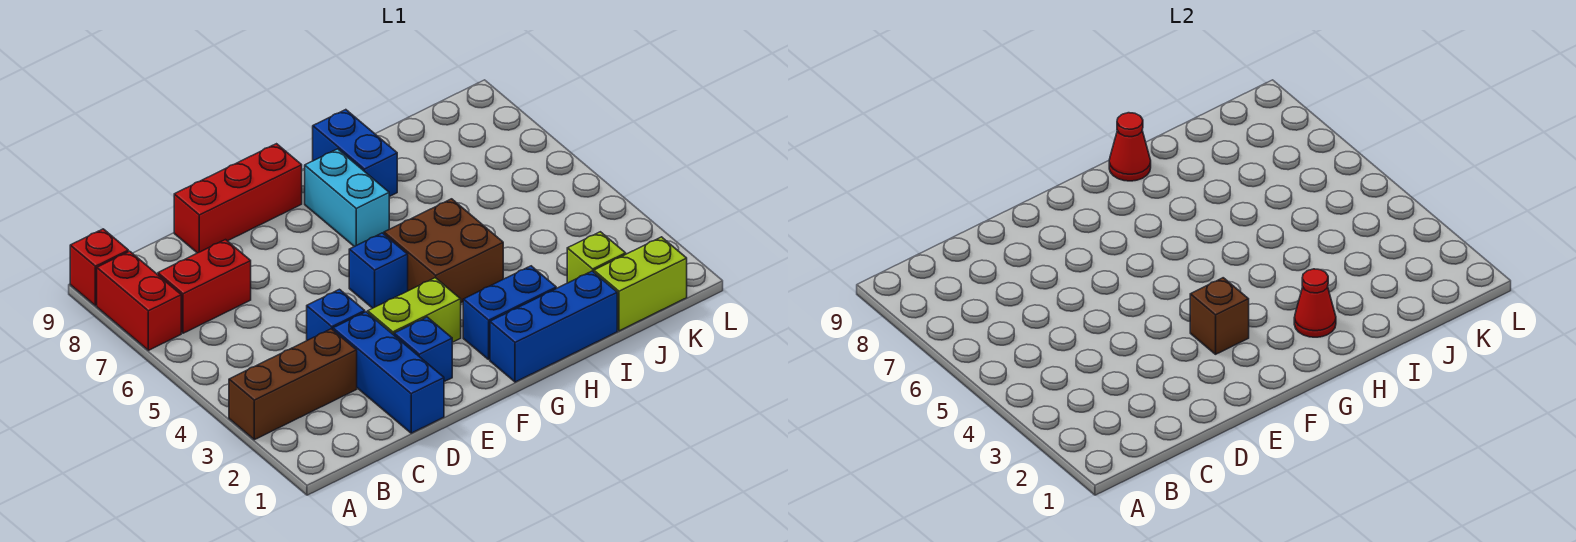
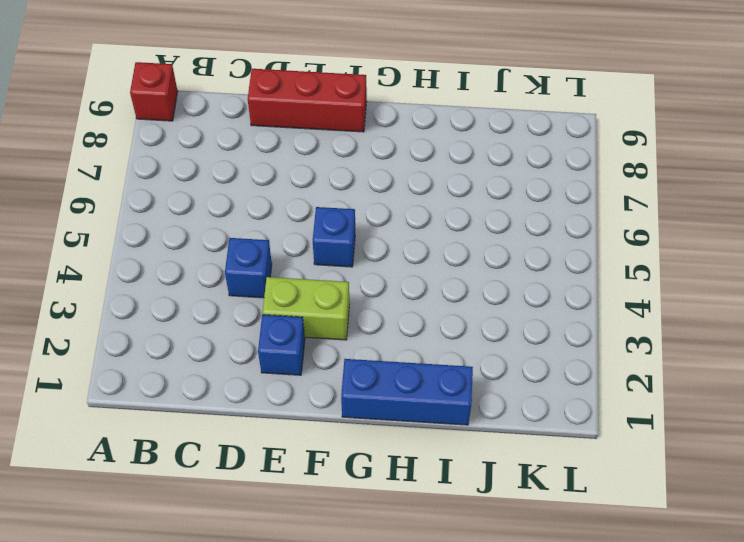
none -> brown brick A3:C3 level 1
none -> red brick A7:A8 level 1
none -> red brick B7:C7 level 1

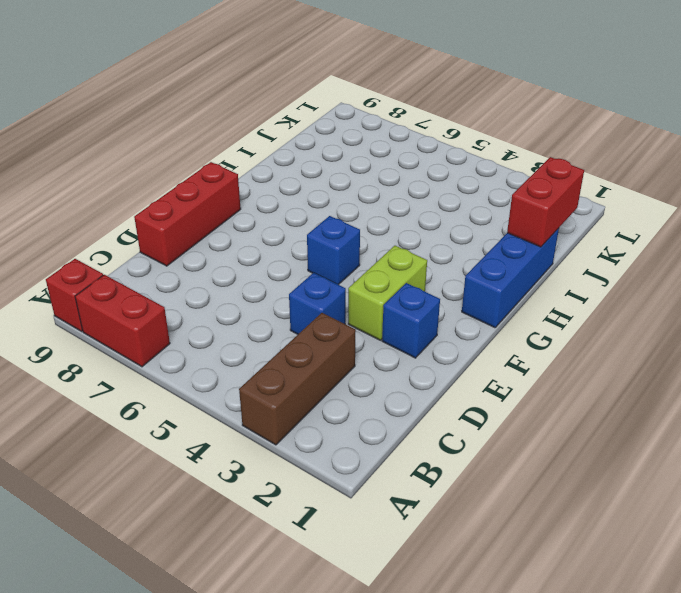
red brick I1:J1 level 2 -> red brick B7:C7 level 1
none -> blue brick D1:D3 level 1
none -> blue brick G2:H2 level 1
none -> brown brick G4:H5 level 1

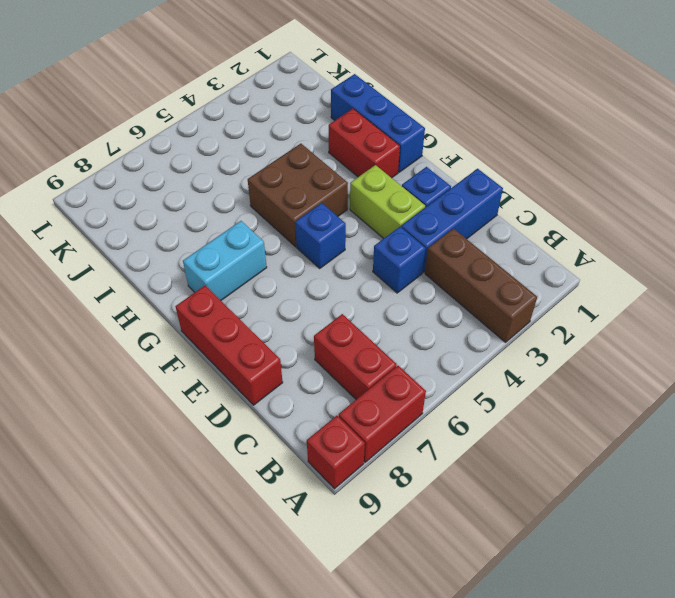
red brick G2:H2 level 1 -> blue brick G2:H2 level 1
none -> blue brick H8:H9 level 1
none -> lime brick J1:K1 level 1
none -> lime brick J2 level 1

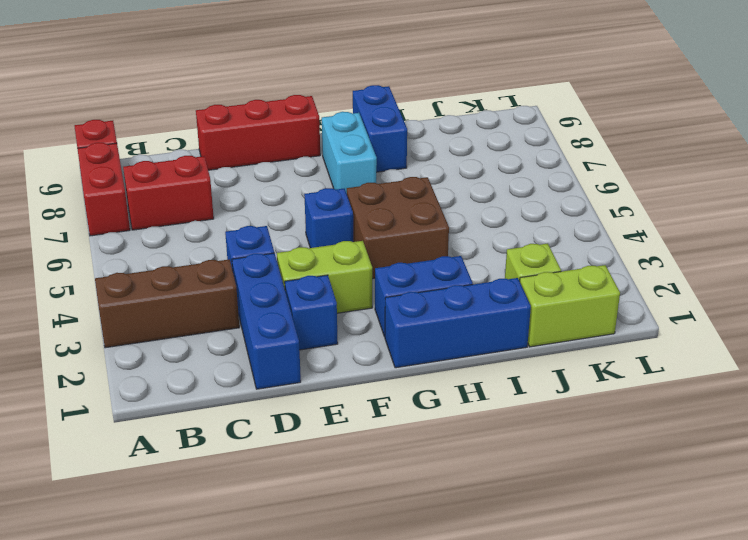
none -> brown brick F3 level 2
none -> red cone H2 level 2
none -> red cone H9 level 2

